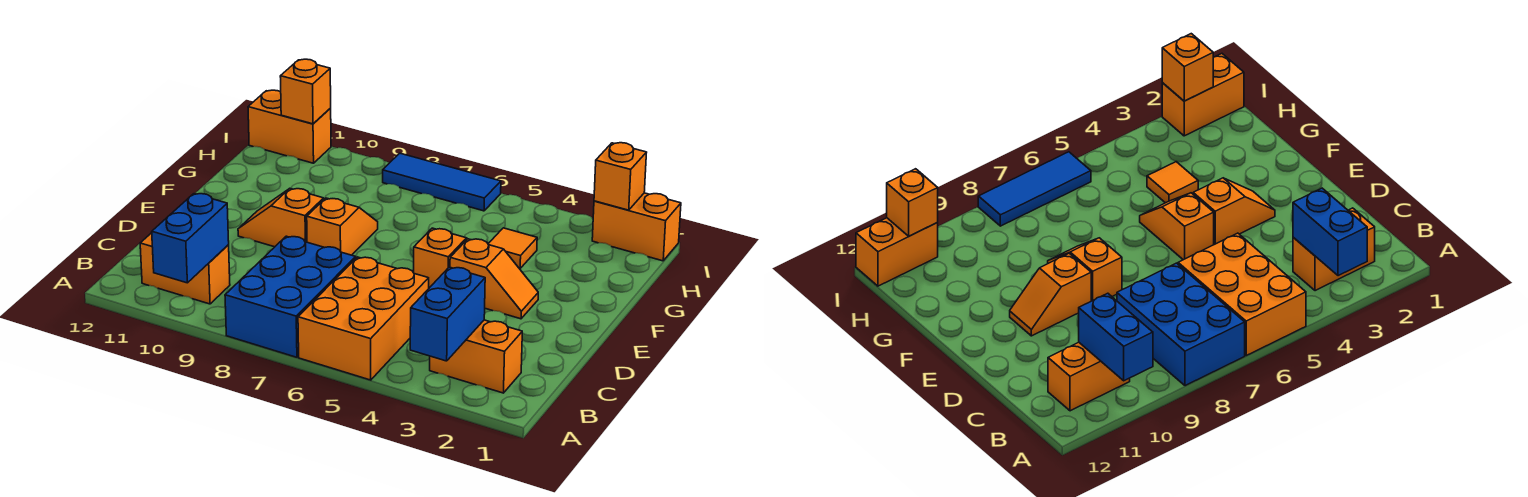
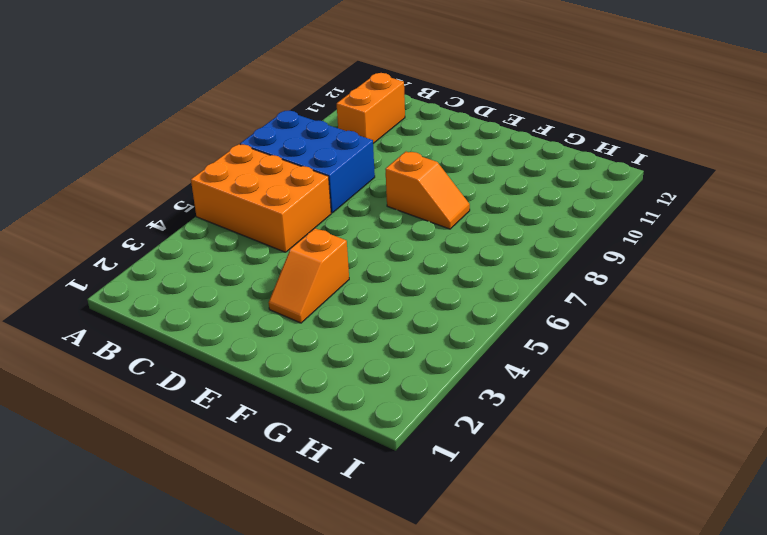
none -> orange brick B2:B3 level 1
none -> orange slope E5:F5 level 1 top E
none -> orange slope E9:E10 level 1 top 9

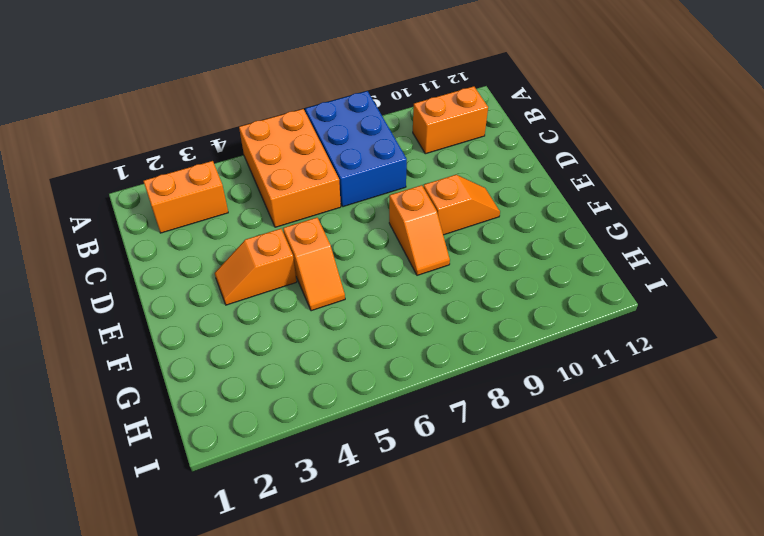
none -> orange tile G4 level 1
none -> orange brick I1:I2 level 1
none -> blue tile I6:I8 level 1

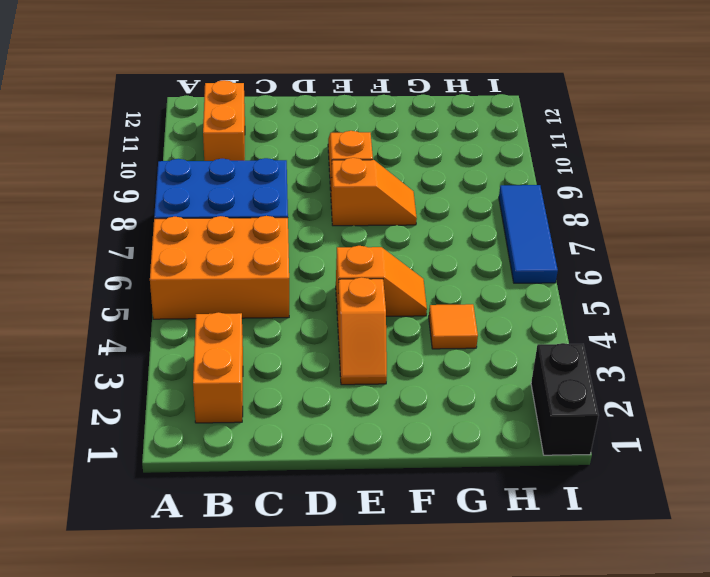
black brick I1:I2 level 1 -> orange brick I1:I2 level 1
none -> orange brick I11:I12 level 1
none -> blue brick A3:B3 level 2
none -> blue brick A10:B10 level 2

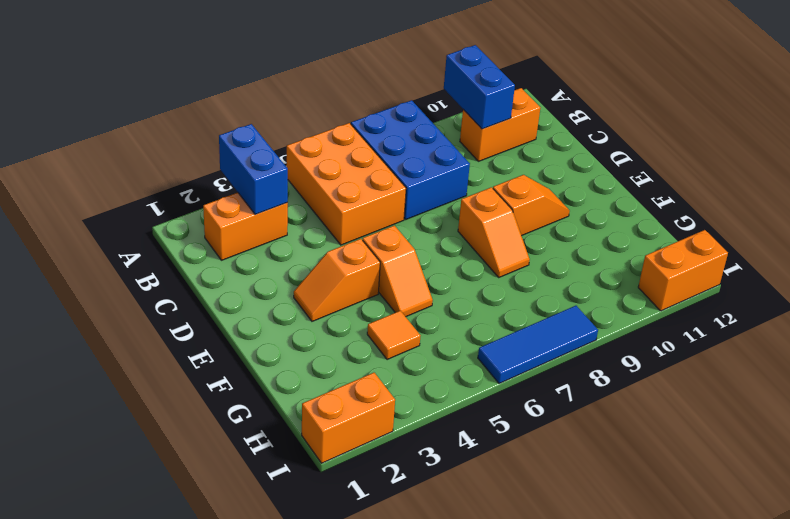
none -> orange brick I2 level 2
none -> orange brick I11 level 2

